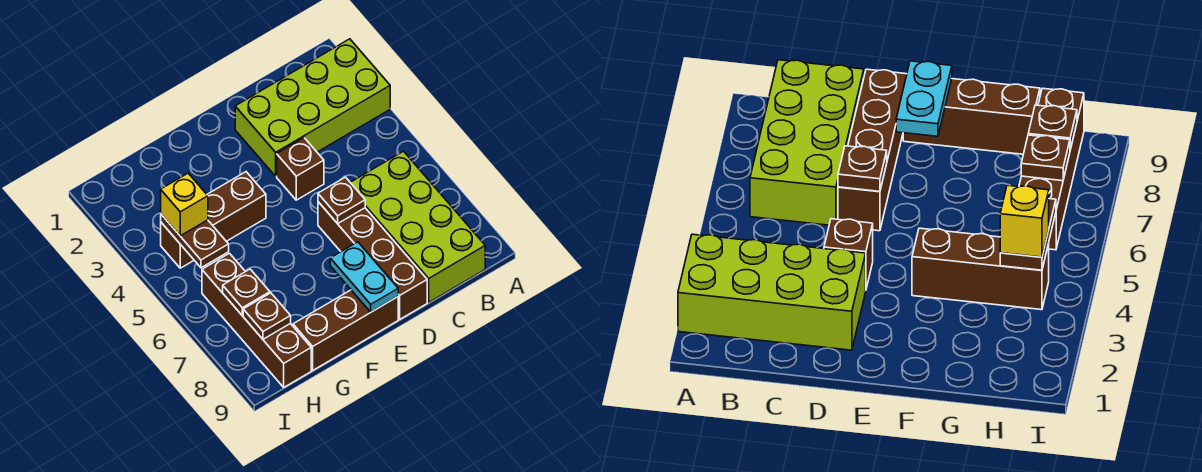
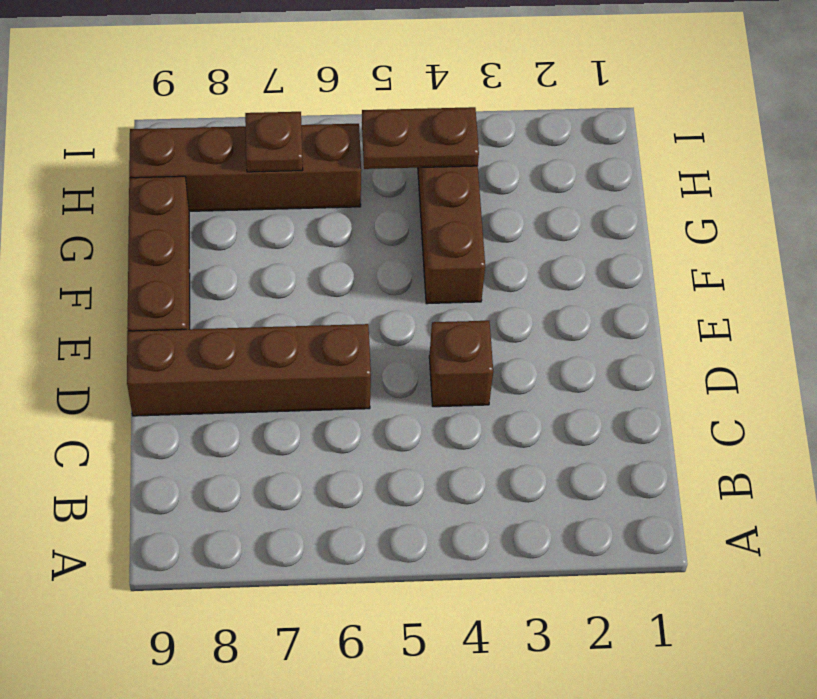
none -> lime brick A2:D3 level 1
none -> lime brick B6:C9 level 1
none -> brown plate D6 level 2

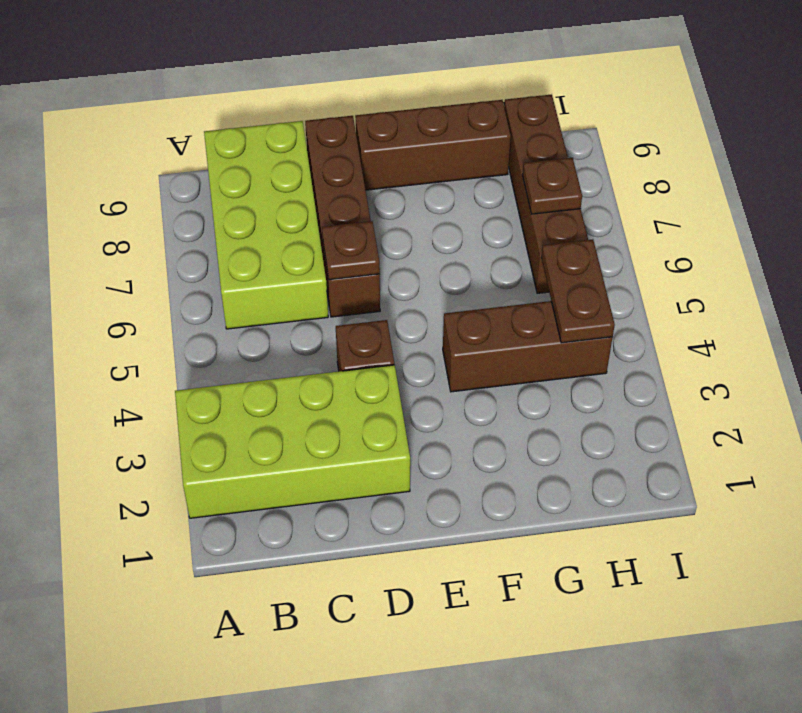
none -> cyan plate E8:E9 level 2
none -> brown plate H8 level 2
none -> yellow brick H4 level 3

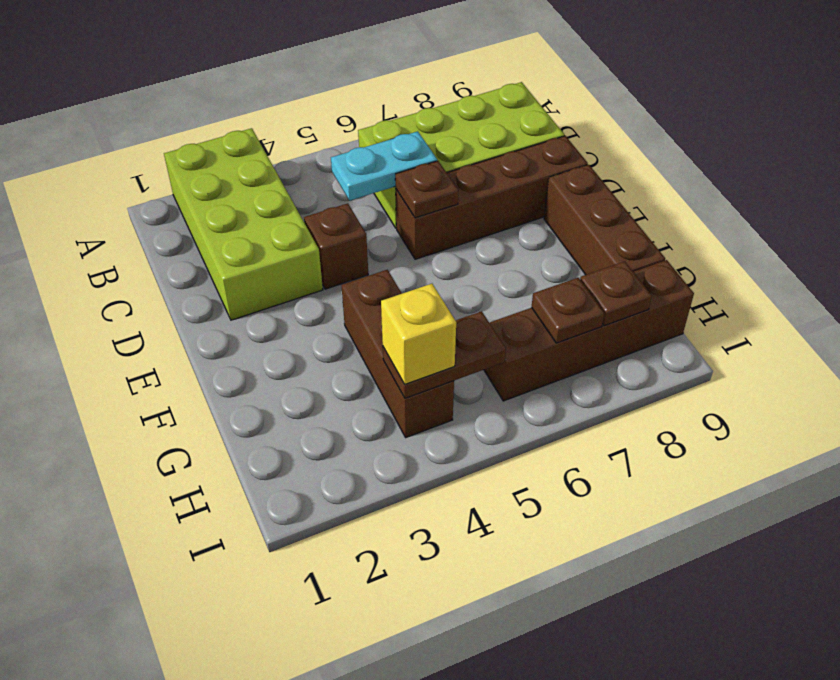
cyan plate C5:C6 level 2 -> cyan plate E8:E9 level 2

